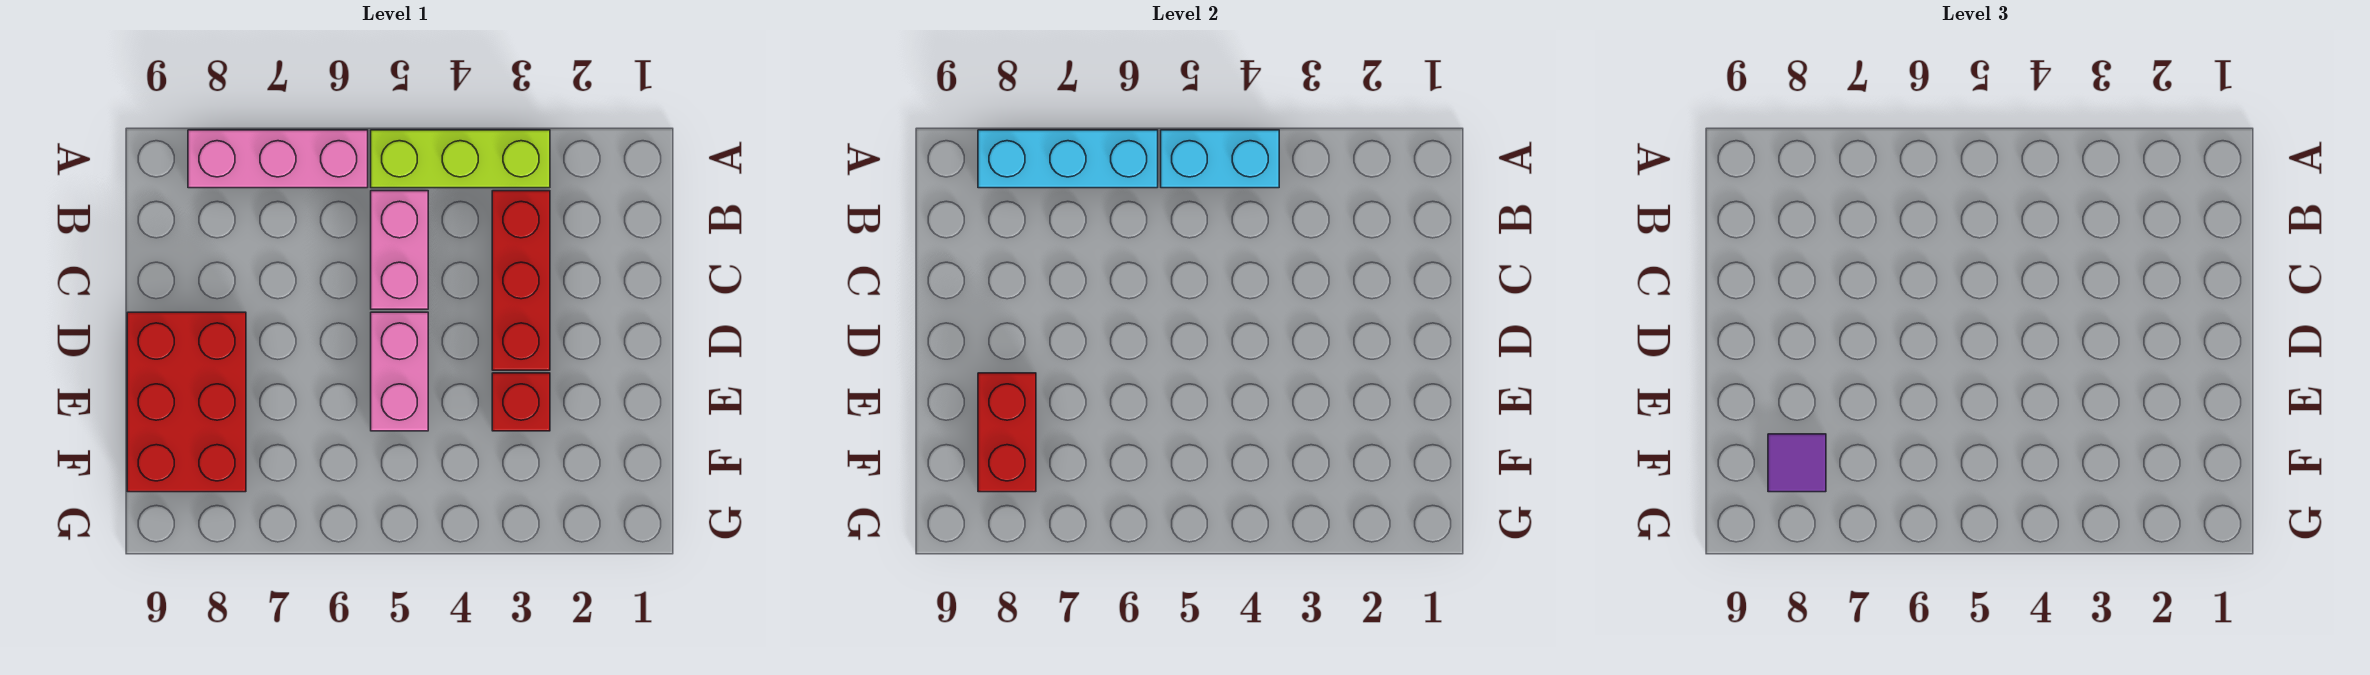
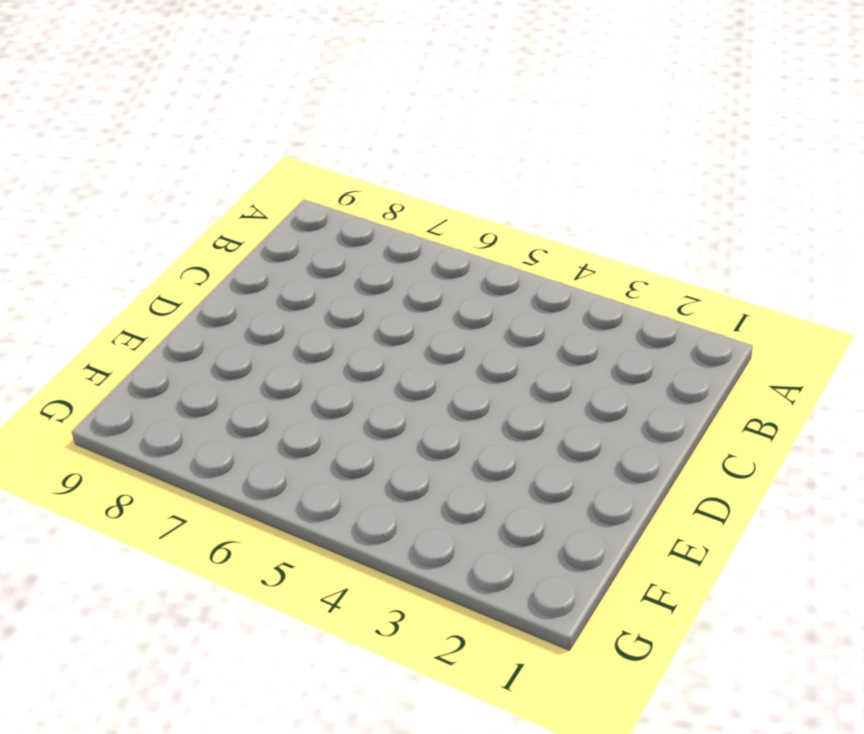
none -> lime brick A3:A5 level 1
none -> pink brick A6:A8 level 1

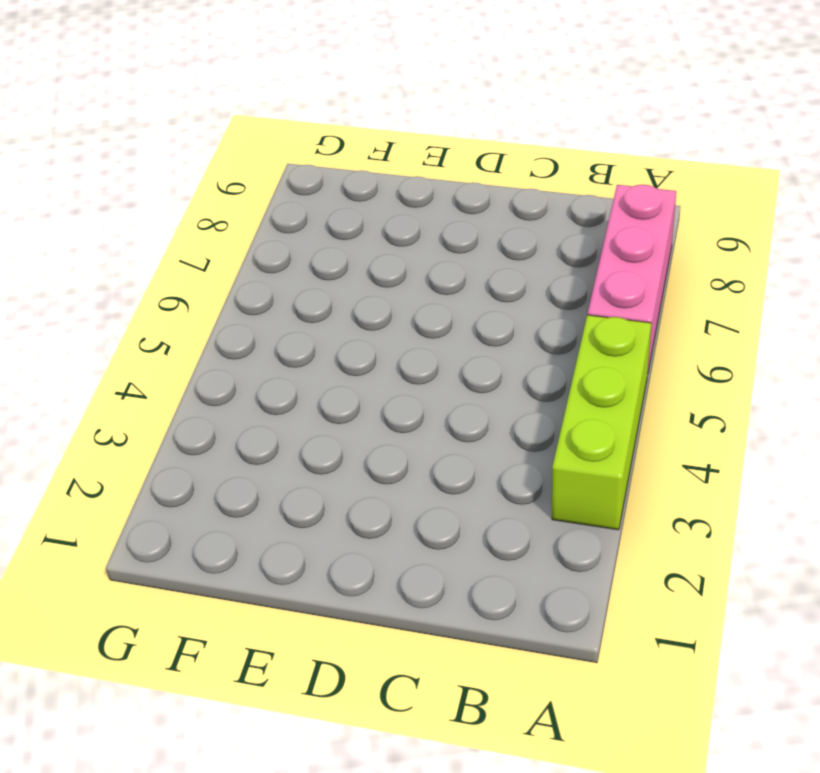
none -> red brick B3:D3 level 1
none -> pink brick B5:C5 level 1

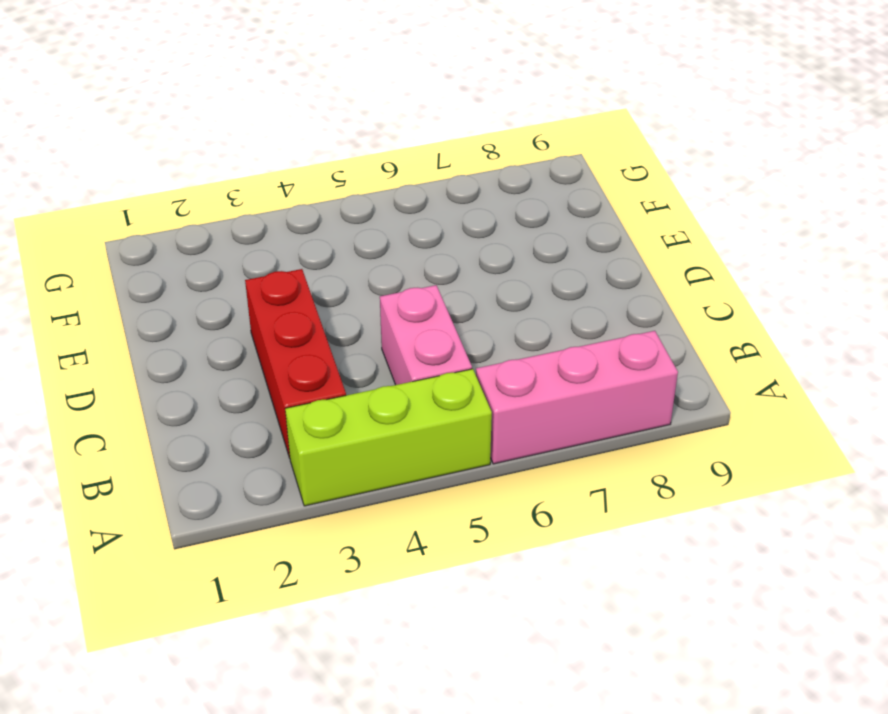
none -> pink brick D5:E5 level 1
none -> red brick D8:F9 level 1

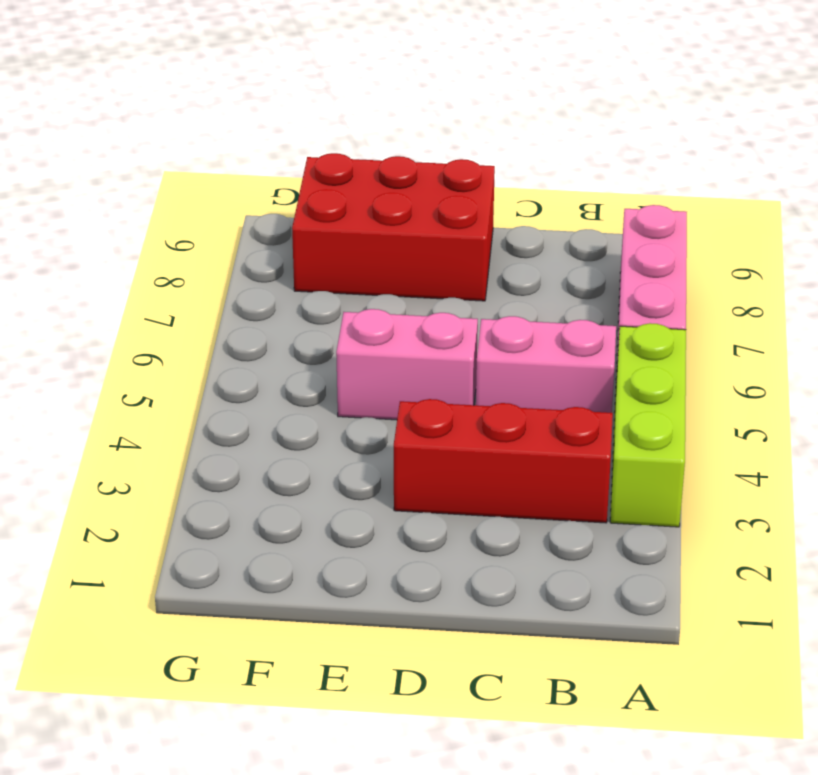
none -> red brick E3 level 1
none -> cyan brick A4:A5 level 2

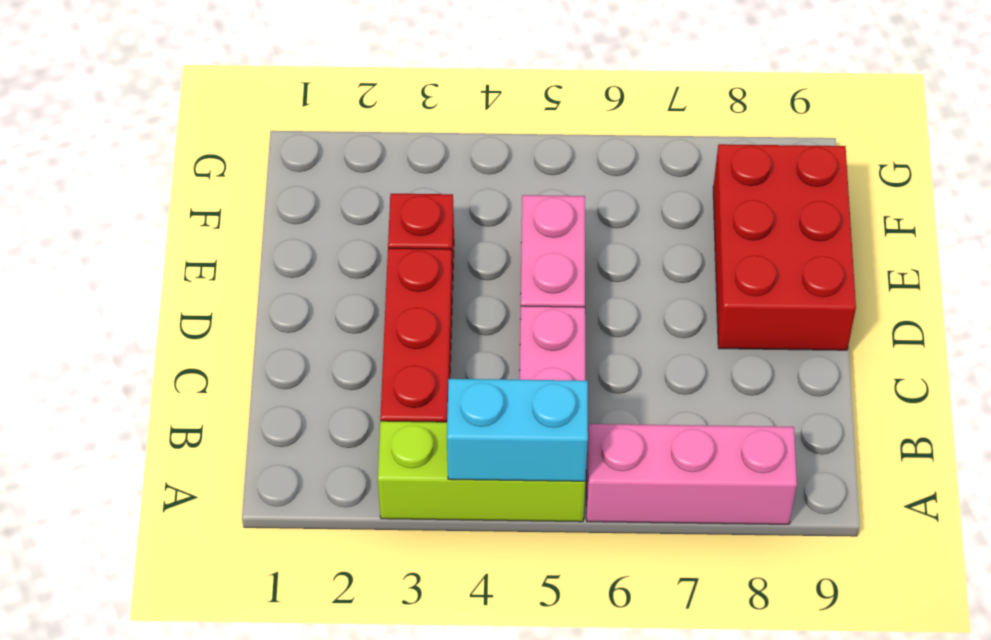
none -> cyan brick A6:A8 level 2
none -> red brick E8:F8 level 2

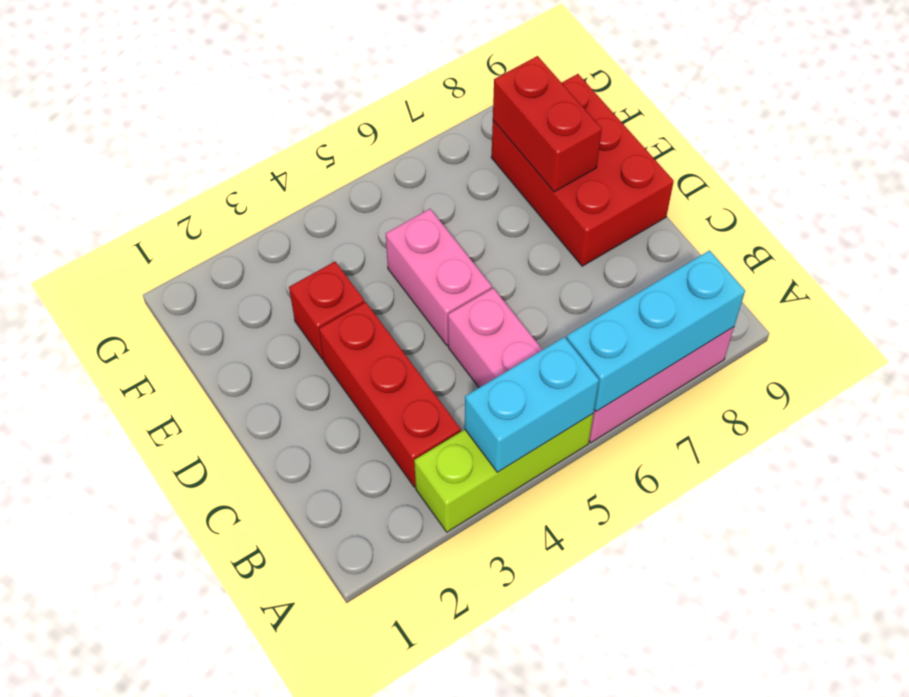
none -> purple tile F8 level 3

